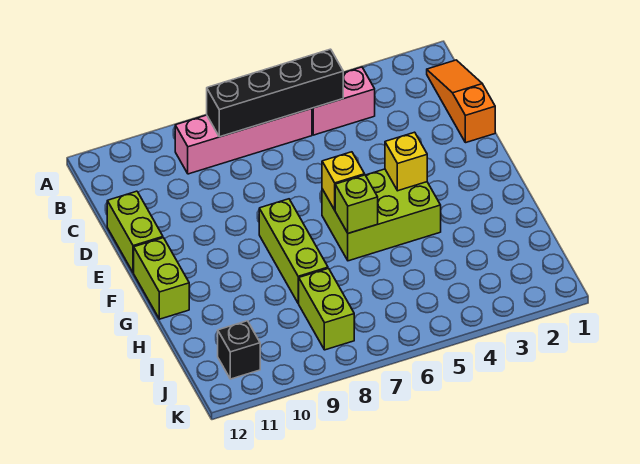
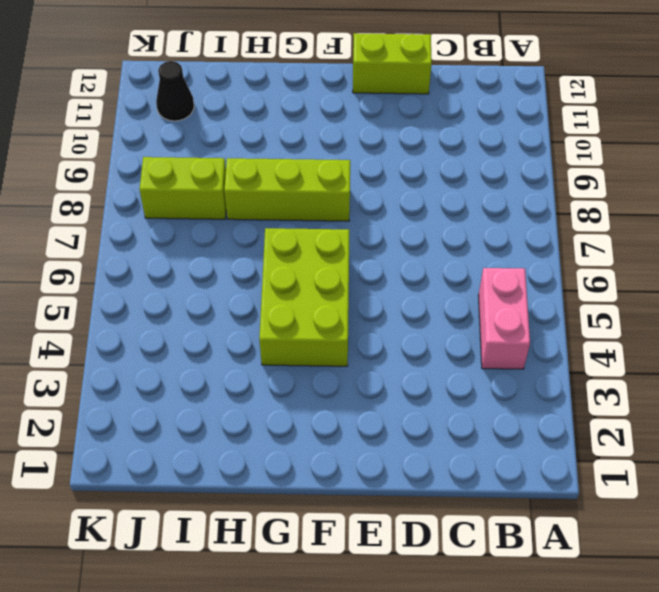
black cone J11 level 1 -> black brick J11 level 1
none -> orange slope B1:D1 level 1 top D
none -> pink brick B6:B9 level 1
none -> lime brick F12:G12 level 1

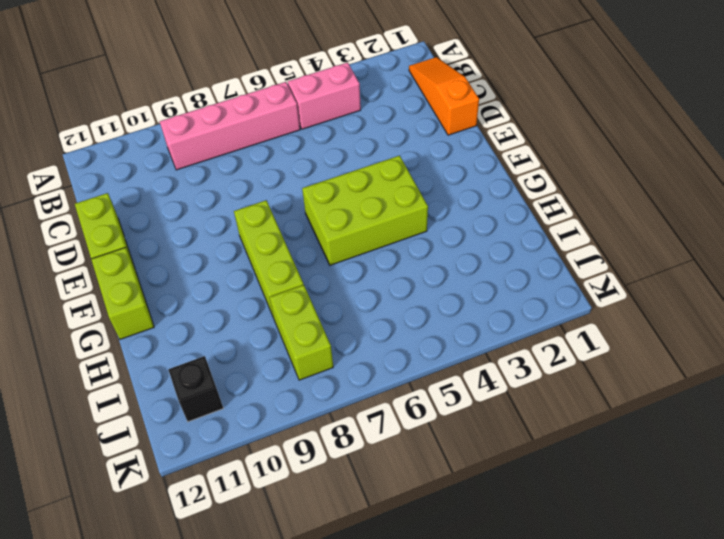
none -> black brick B5:B8 level 2
none -> yellow brick F4 level 2
none -> yellow brick F6 level 2

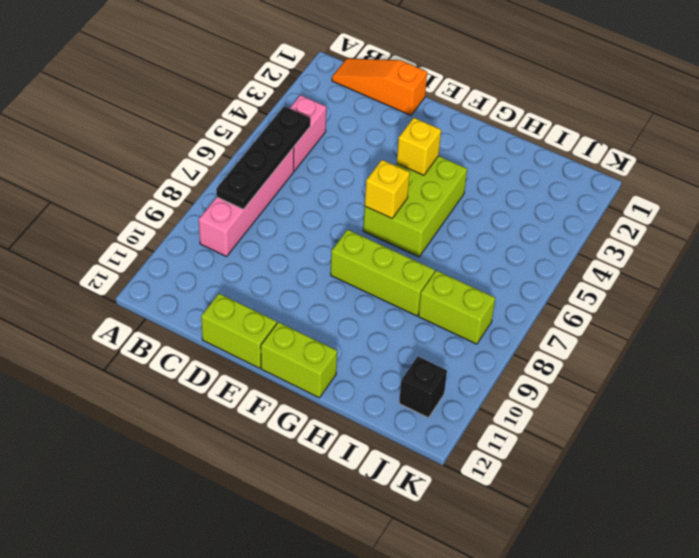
black plate B5:B8 level 2 -> black brick B5:B8 level 2
none -> lime brick G6 level 2

